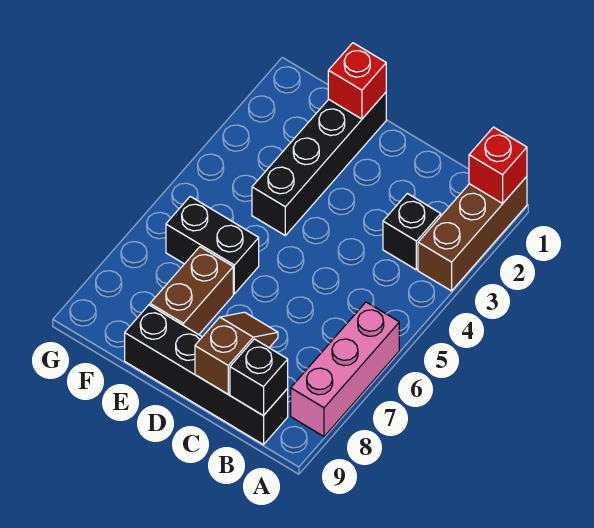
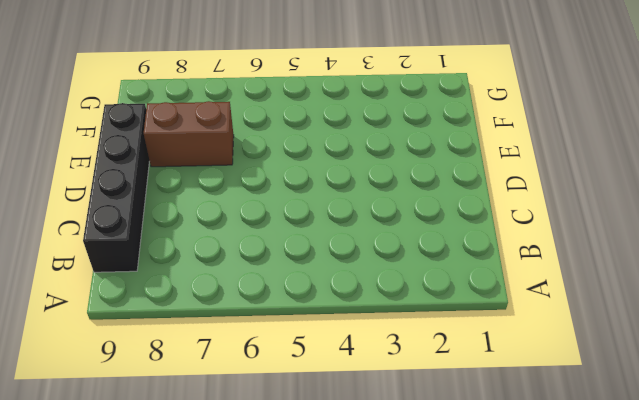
none -> brown brick A1:A3 level 1
none -> pink brick A6:A8 level 1

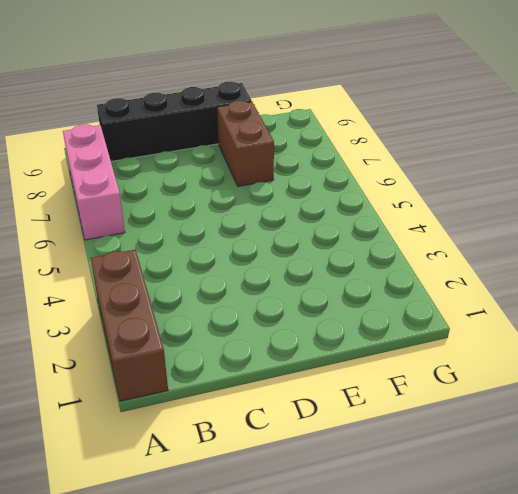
none -> black brick B3 level 1
none -> black brick E1:E4 level 1

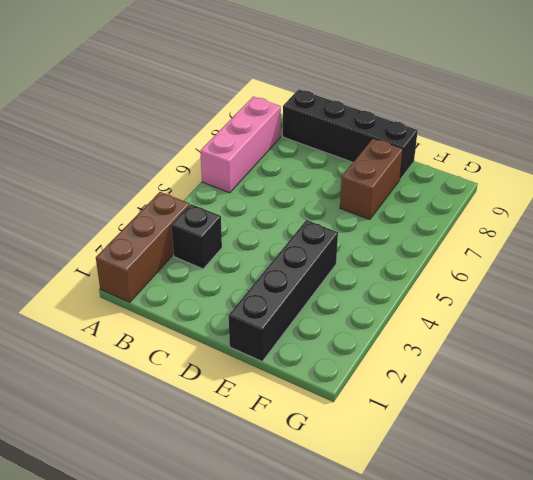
none -> black brick E6:F6 level 1
none -> red brick A1 level 2

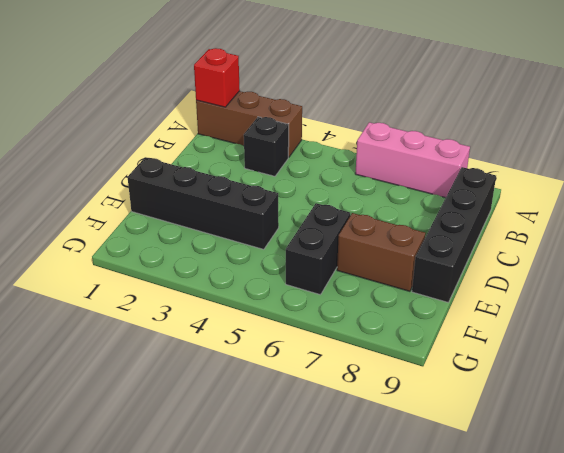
none -> black brick B9 level 2
none -> brown slope C8:C9 level 2 top 9

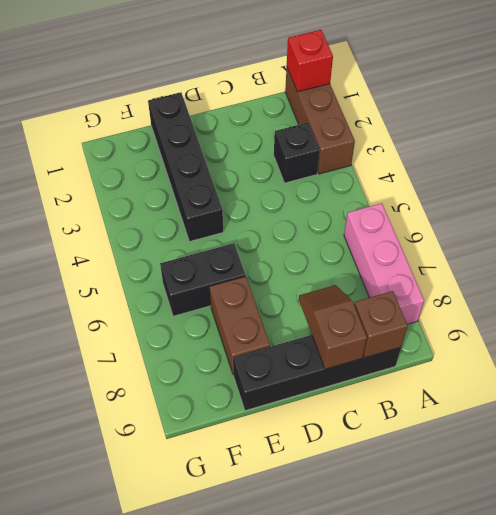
brown brick B9 level 2 -> black brick B9 level 2
none -> red brick E1 level 2

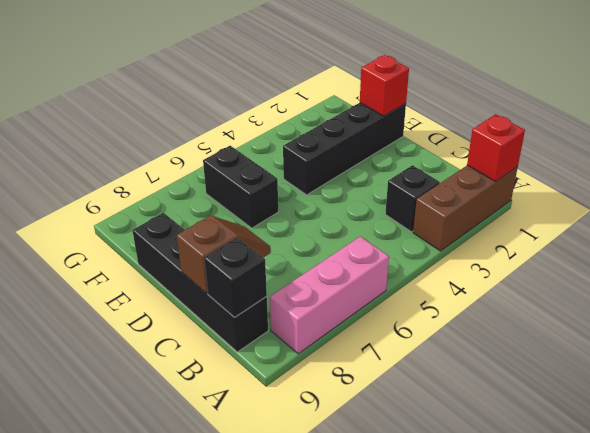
none -> brown brick E7:E8 level 1

